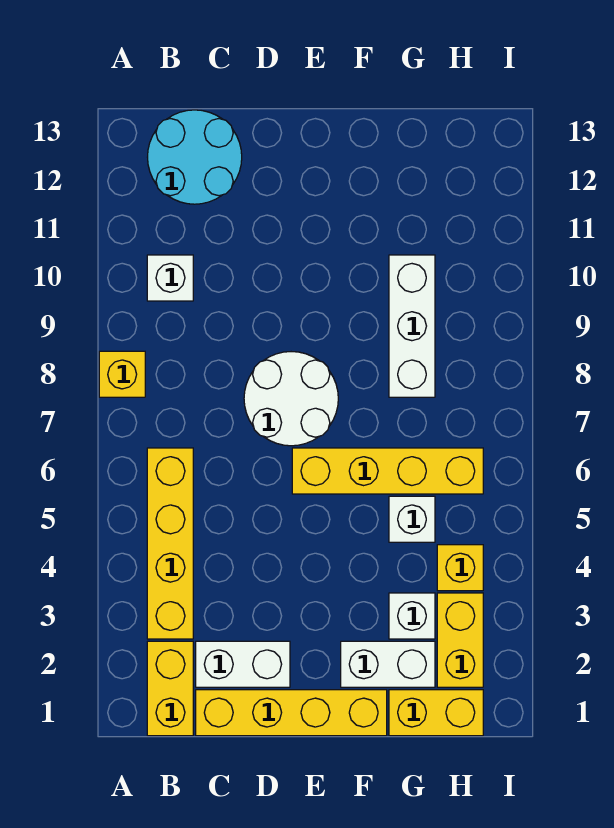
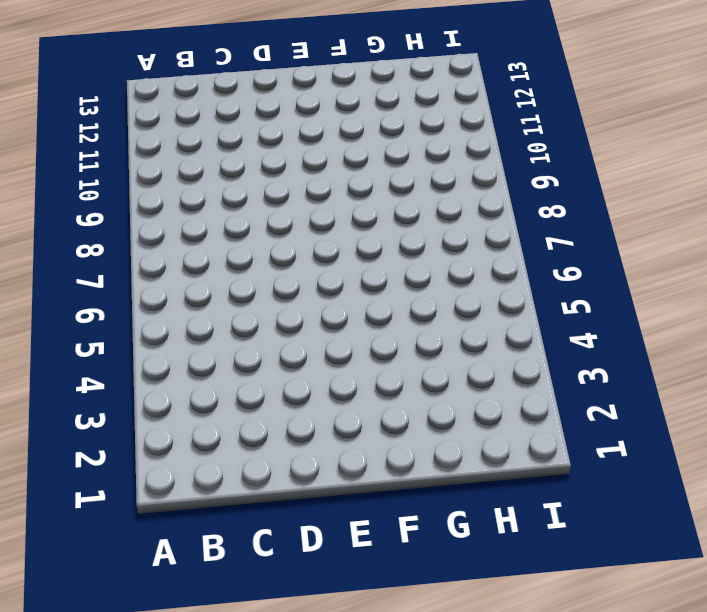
none -> yellow brick A8 level 1
none -> yellow brick B1:B2 level 1
none -> yellow brick B3:B6 level 1

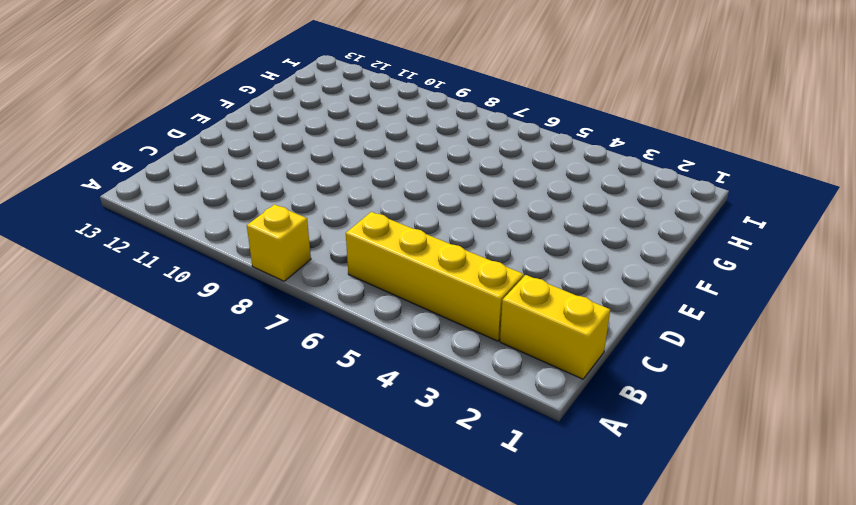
none -> white brick B10 level 1
none -> cyan round brick B12:C13 level 1
none -> yellow brick C1:F1 level 1

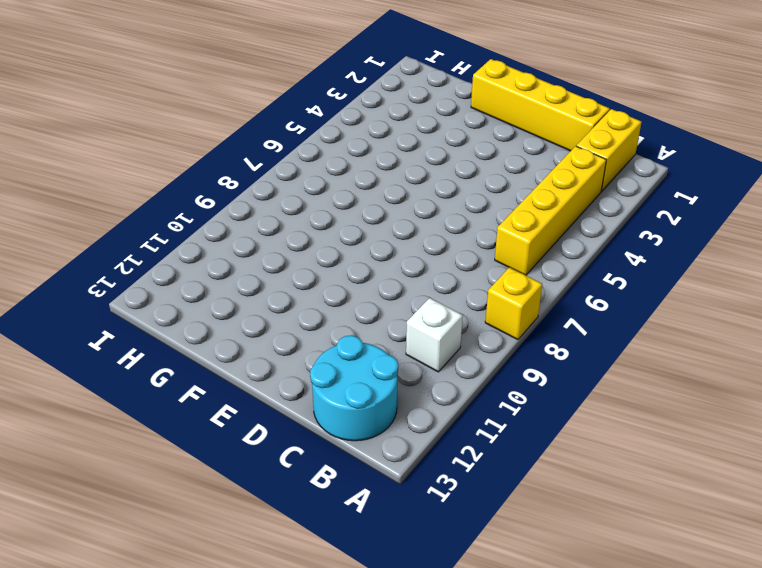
none -> white brick C2:D2 level 1
none -> white round brick D7:E8 level 1
none -> yellow brick E6:H6 level 1

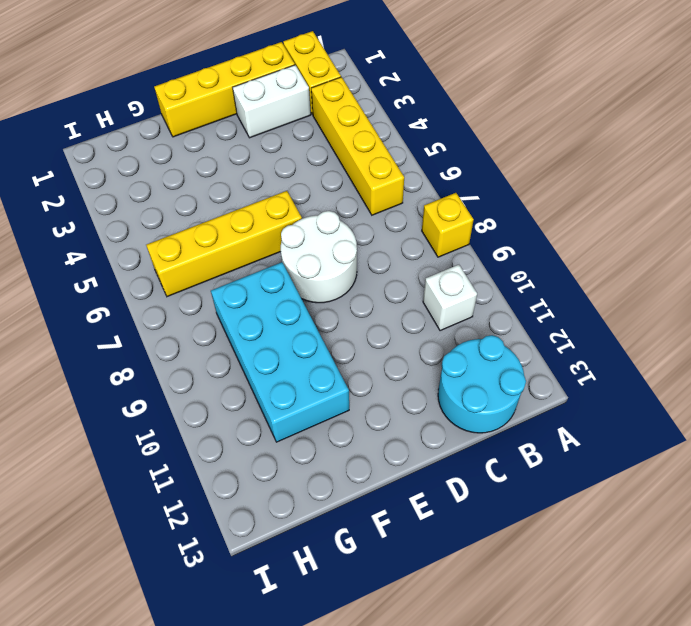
cyan brick F8:G11 level 1 -> white brick G8:G10 level 1
none -> white brick F2:G2 level 1
none -> yellow brick G1:H1 level 1
none -> white brick G3 level 1

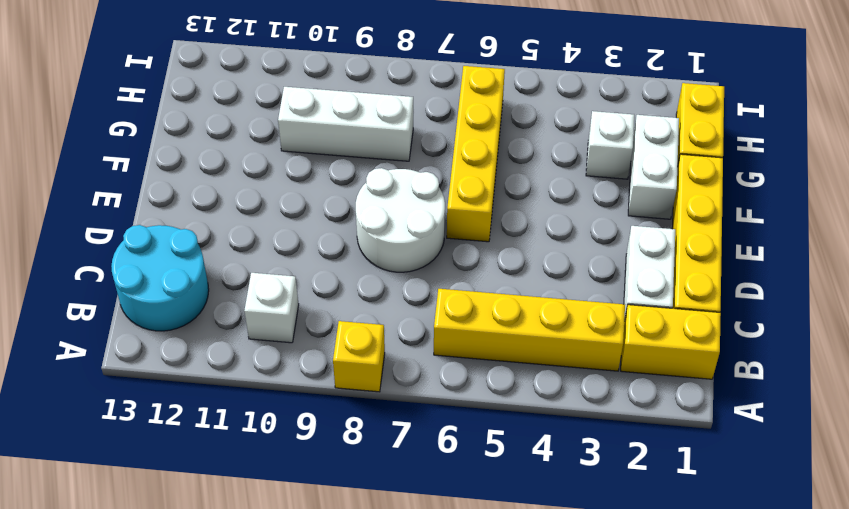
none -> white brick G5 level 1
none -> yellow brick H2:H3 level 1
none -> yellow brick H4 level 1

